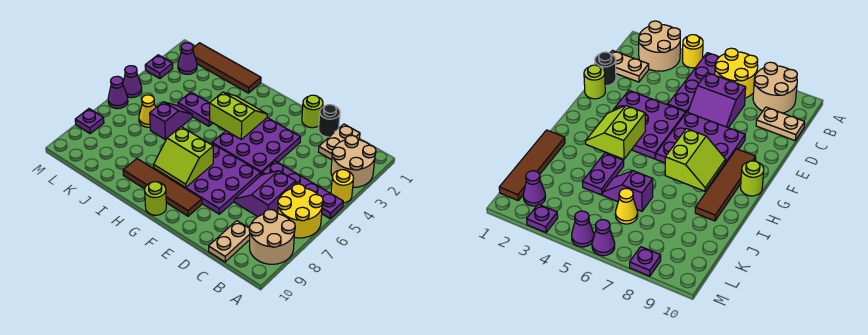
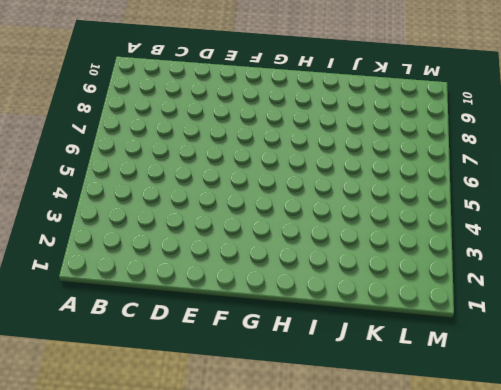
none -> tan round brick A2:B3 level 1
none -> yellow round brick A4 level 1
none -> purple plate A5:D5 level 1

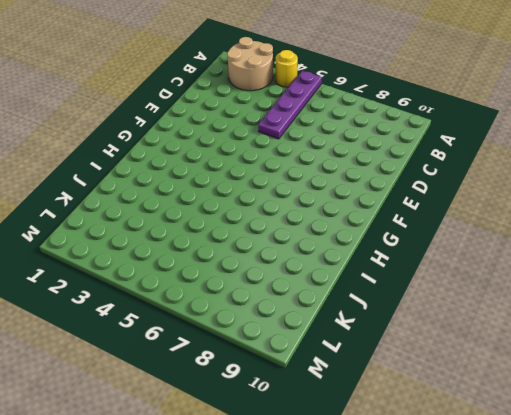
none -> yellow round brick A6:B7 level 1
none -> tan round brick A8:B9 level 1
none -> tan plate C1:C2 level 1

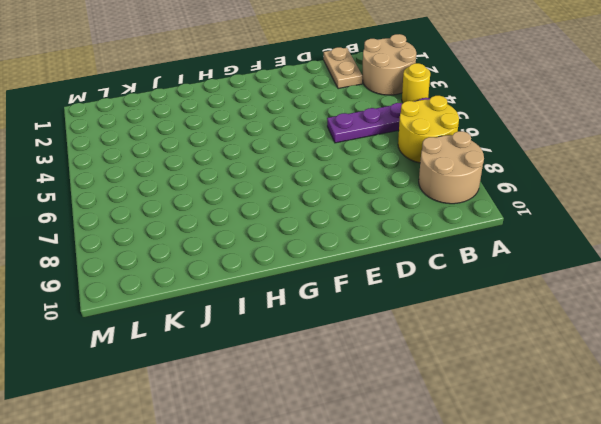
none -> purple slope C6:D7 level 1 top C
none -> tan plate C9:C10 level 1
none -> black round brick D1 level 1

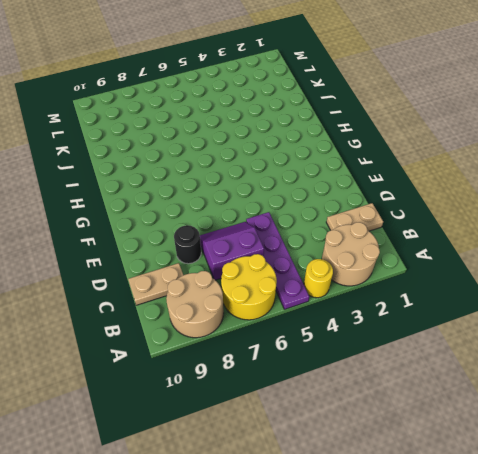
black round brick D8 level 1 -> black round brick D1 level 1
none -> lime round brick E1 level 1
none -> purple plate E3:G5 level 1
none -> purple plate E6:G8 level 1

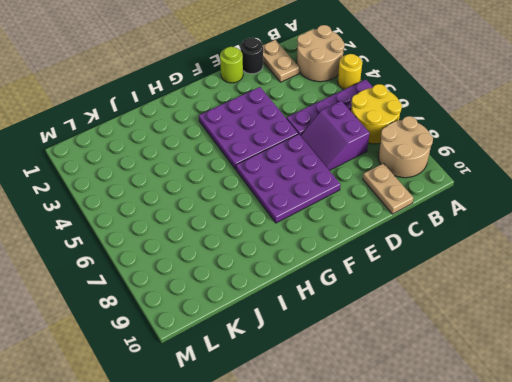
none -> brown tile F9:I9 level 1
none -> lime round brick G10 level 1
none -> brown tile I1:L1 level 1

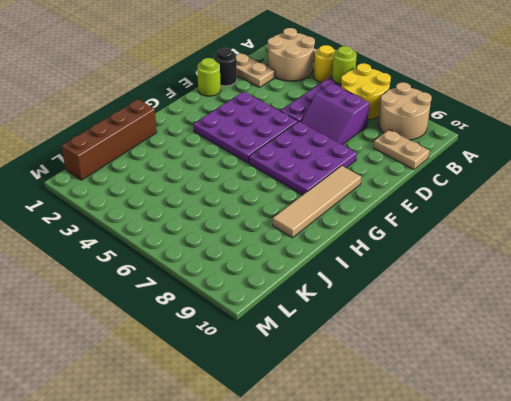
lime round brick A5 level 2 -> lime round brick G10 level 1
tan tile F9:I9 level 1 -> brown tile F9:I9 level 1
brown brick I1:L1 level 1 -> brown tile I1:L1 level 1
none -> purple plate I4:J4 level 1
none -> purple slope J5:J6 level 1 top 6
none -> yellow cone K6 level 1

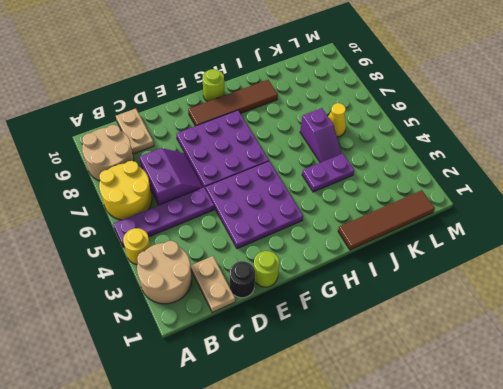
none -> purple cone L2 level 1
none -> purple plate M3 level 1
none -> purple cone M5 level 1

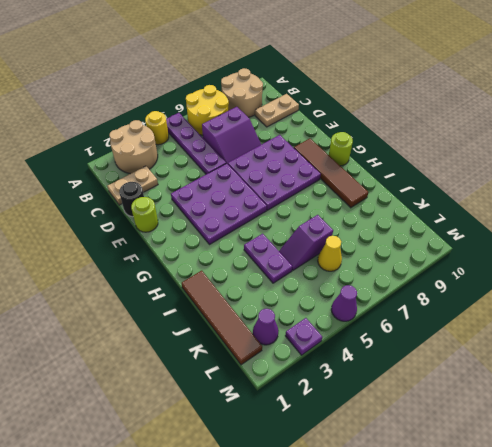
none -> purple cone M6 level 1
none -> purple plate M8 level 1
none -> lime slope G3:H4 level 2 top 4

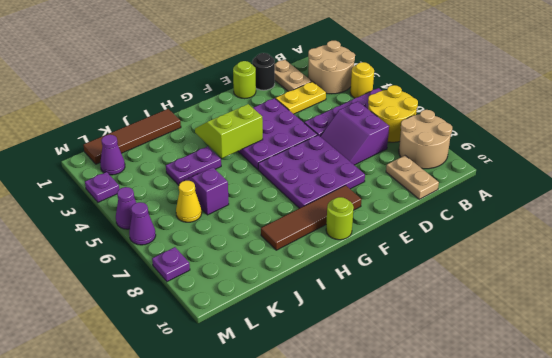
yellow plate C3:D3 level 1 -> none
none -> lime slope G7:H8 level 2 top 7

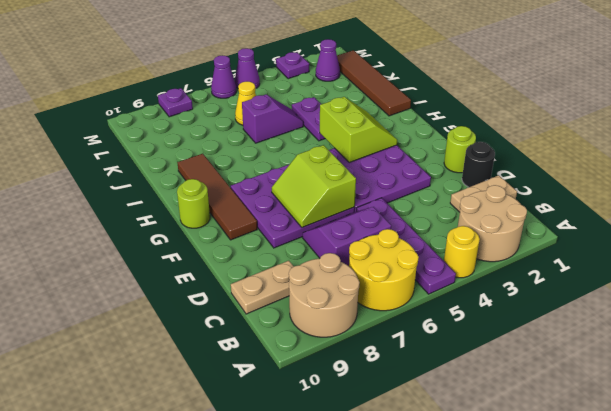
lime slope E6:F7 level 2 top 6 -> lime slope G7:H8 level 2 top 7

